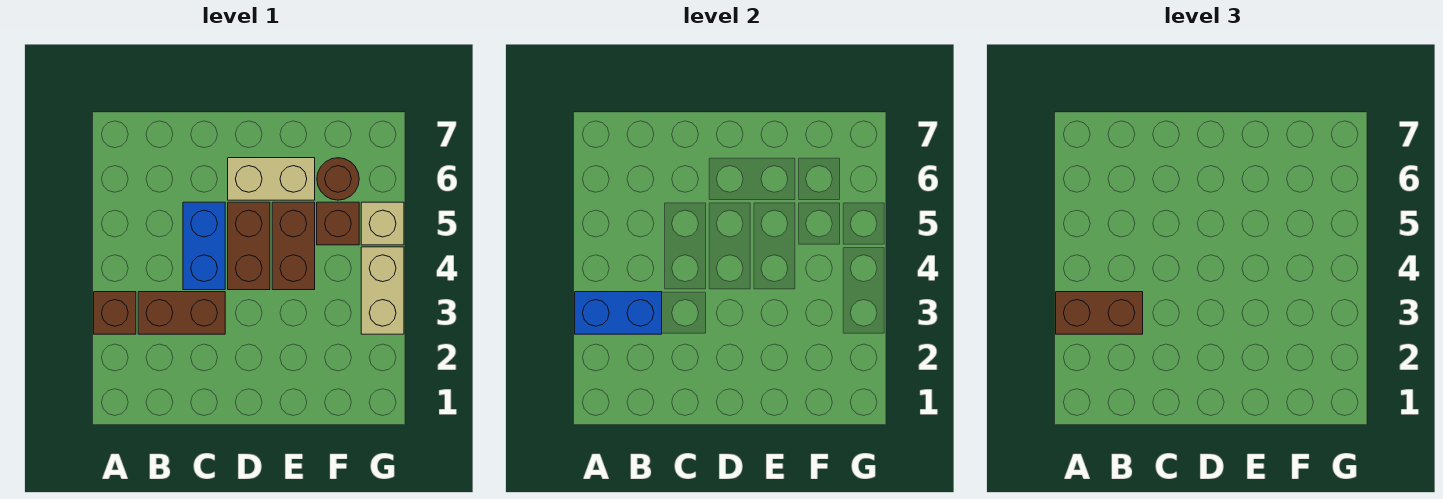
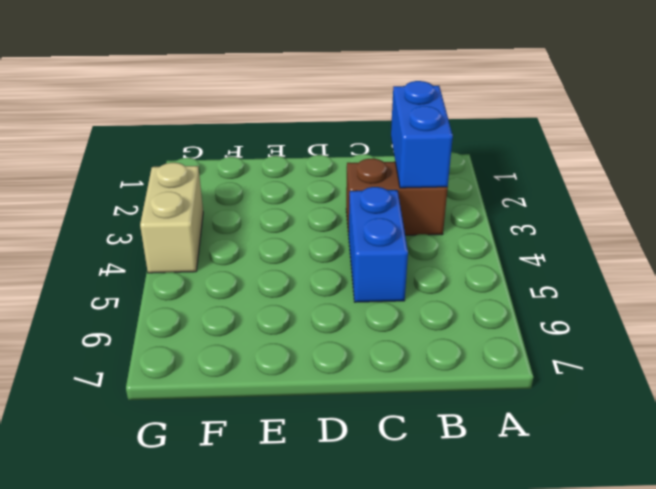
blue brick B2:B3 level 2 -> blue brick A3:B3 level 2
none -> brown brick A3 level 1
none -> brown brick D4:D5 level 1
none -> tan brick D6:E6 level 1

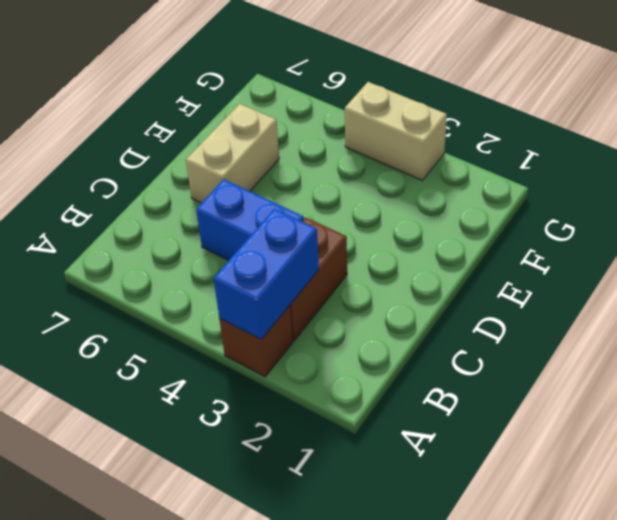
none -> brown brick D4:D5 level 1
none -> brown brick E4:E5 level 1
none -> brown brick F5 level 1

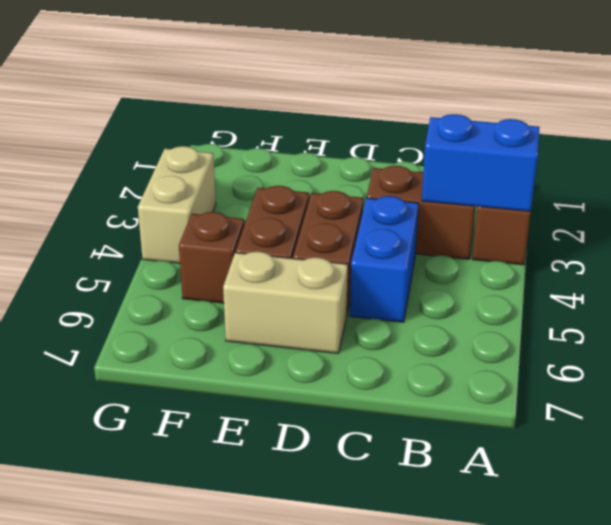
none -> brown round brick F6 level 1
none -> tan brick G5 level 1
none -> brown brick A3:B3 level 3

